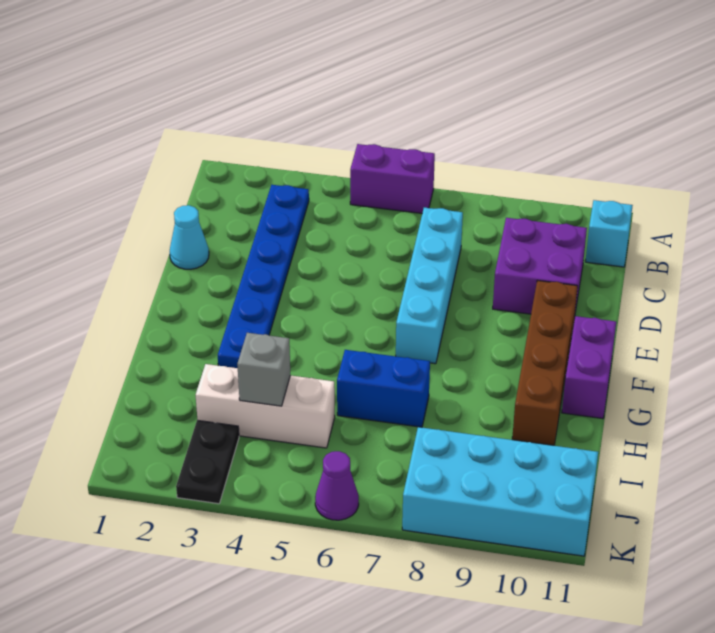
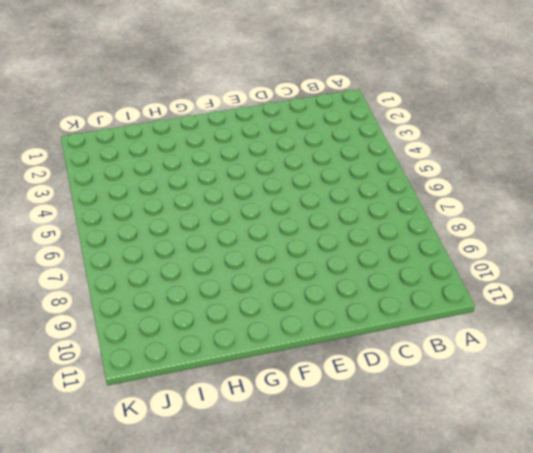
none -> purple brick A5:A6 level 1
none -> blue plate B3:G3 level 1
none -> cyan brick B11 level 1

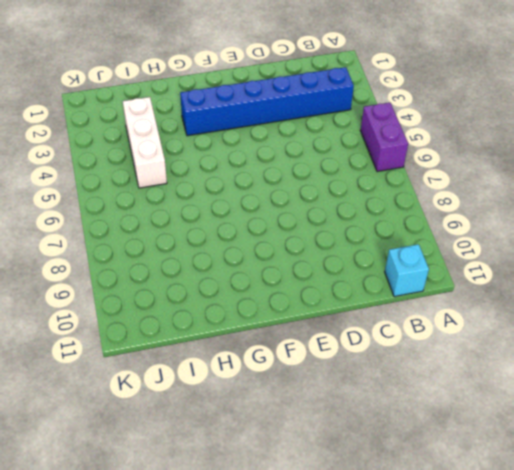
blue brick B3:G3 level 1 -> blue plate B3:G3 level 1
none -> cyan brick C7:F7 level 1
none -> purple brick C9:D10 level 1
none -> cyan cone D1 level 1

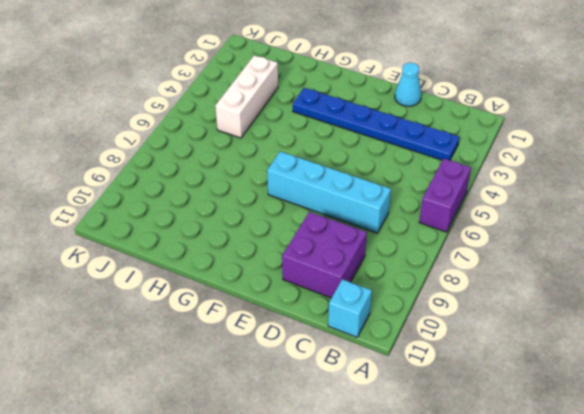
none -> brown brick E10:H10 level 1
none -> purple brick F11:G11 level 1
none -> blue brick H6:H7 level 1

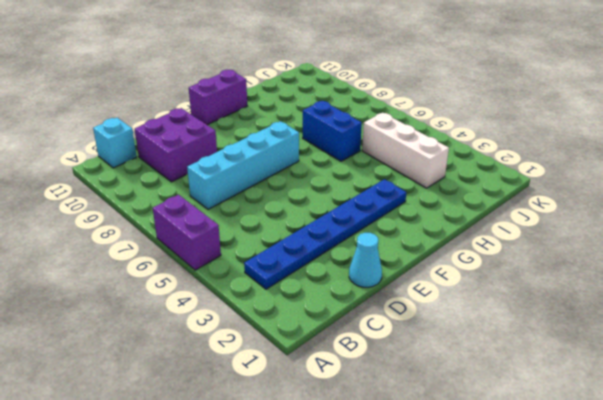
none -> brown brick E10:H10 level 1
none -> black plate J3:K3 level 1
none -> cyan brick J8:K11 level 1

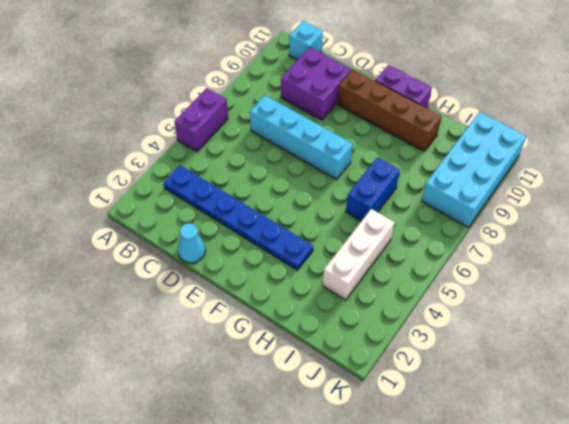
none -> black plate J3:K3 level 1
none -> purple cone K6 level 1
none -> grey brick I4 level 2

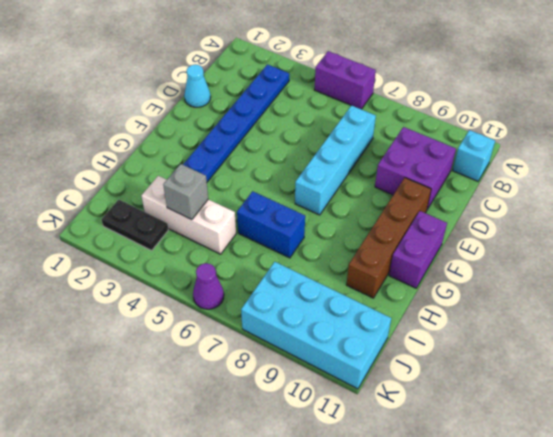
black plate J2:J3 level 1 -> black plate J3:K3 level 1

